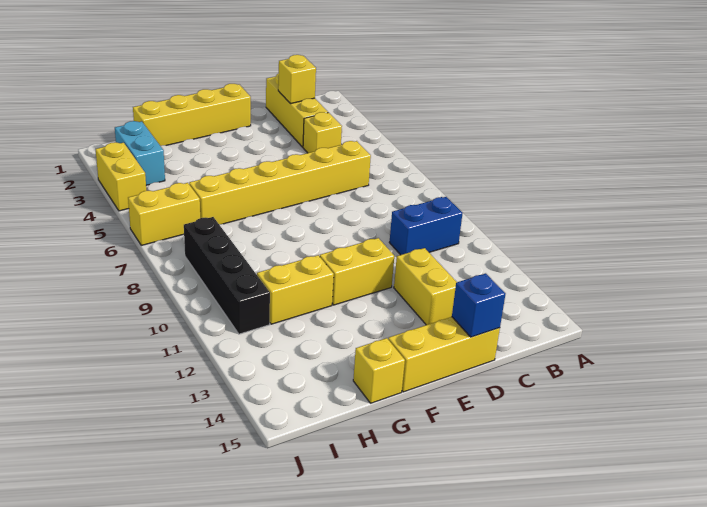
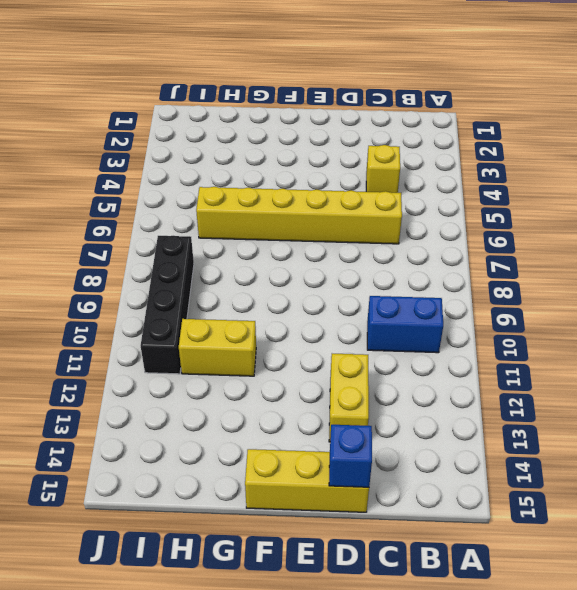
none -> yellow brick C1:C3 level 1
none -> yellow brick E1:H1 level 1
none -> yellow brick E11:F11 level 1

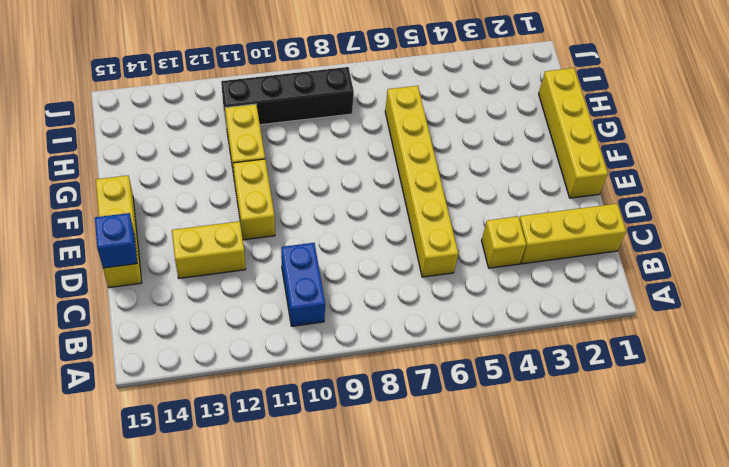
none -> yellow brick G15 level 1
none -> cyan brick I2:I3 level 1
none -> yellow brick I6:J6 level 1

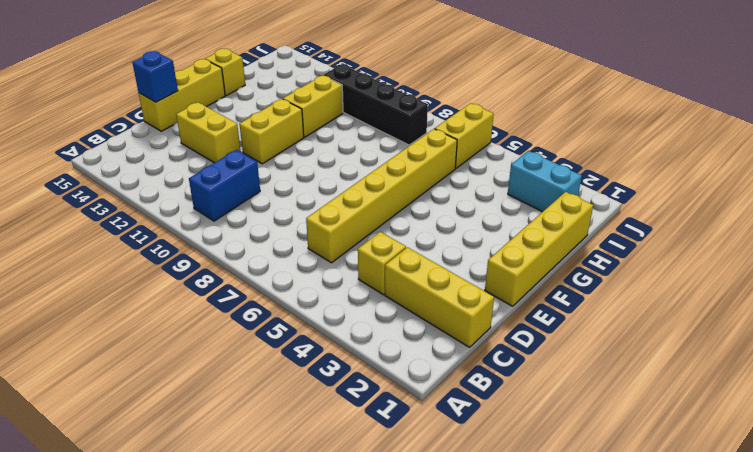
none -> yellow brick J3:J4 level 1
none -> yellow brick C2 level 2

